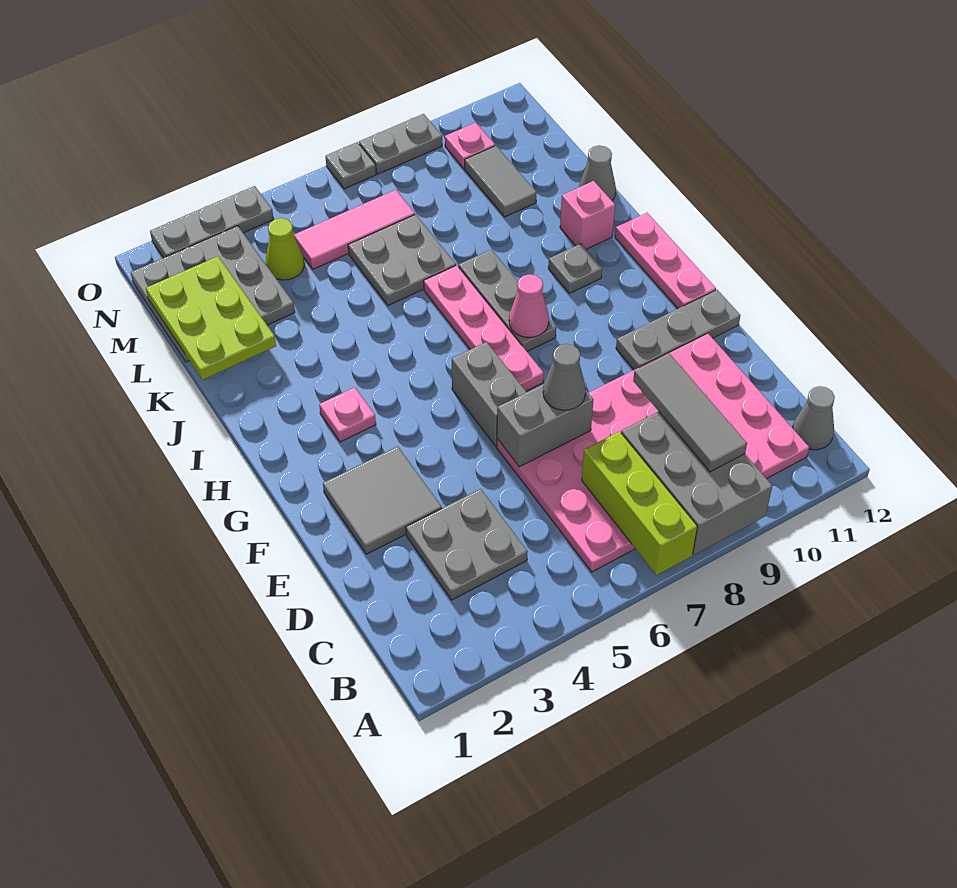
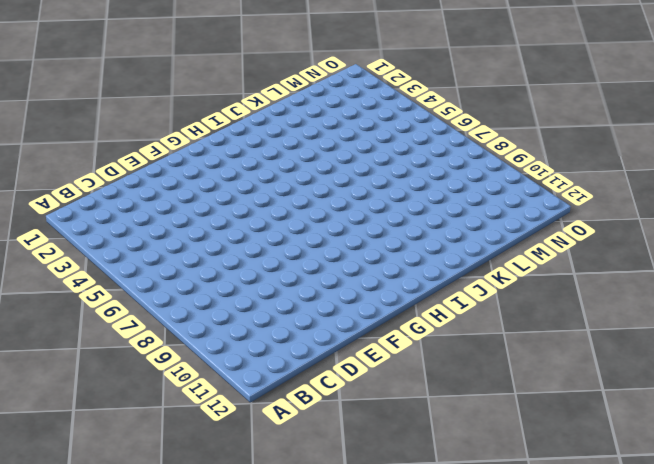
none -> pink plate B6:E11 level 1
none -> grey cone B12 level 1
none -> grey plate C3:D4 level 1

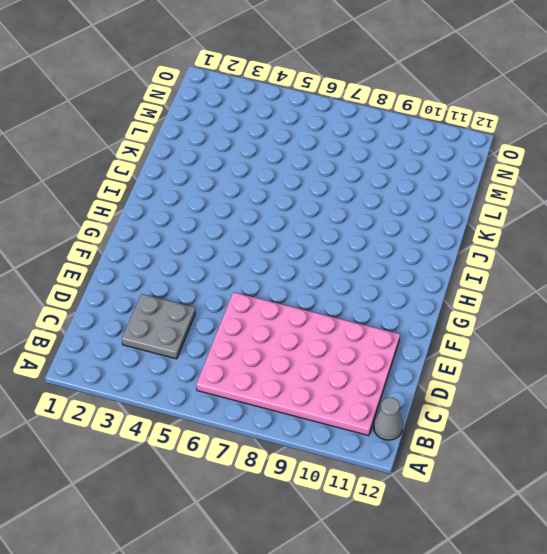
none -> grey tile E2:F3 level 1
none -> grey brick F6:G6 level 1
none -> grey plate F10:F12 level 1

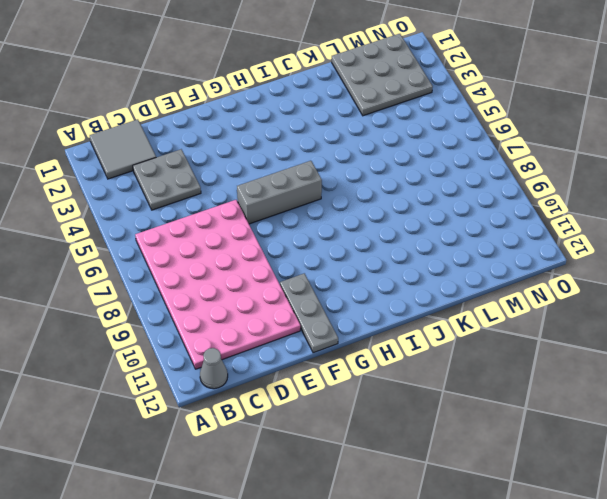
grey tile B1:C2 level 1 -> grey tile E2:F3 level 1
grey brick F6:H6 level 1 -> grey brick F6:G6 level 1
none -> pink plate G7:J7 level 1
none -> pink plate G12:I12 level 1
none -> pink plate H3 level 1

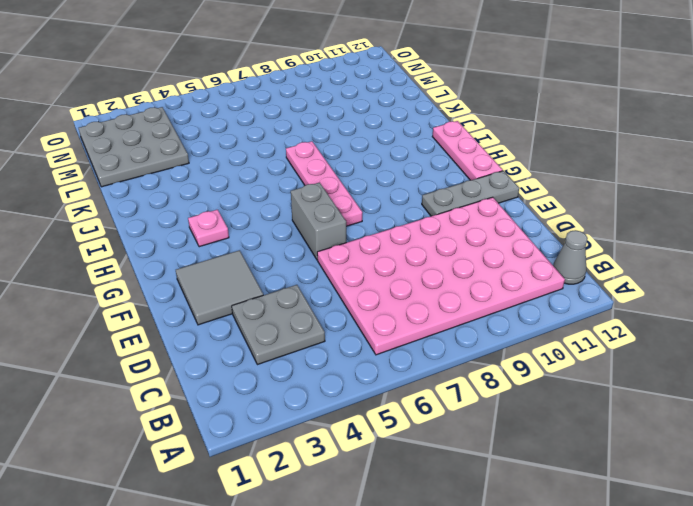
none -> grey plate H8:J8 level 1
none -> grey plate I10 level 1
none -> pink brick J11 level 1

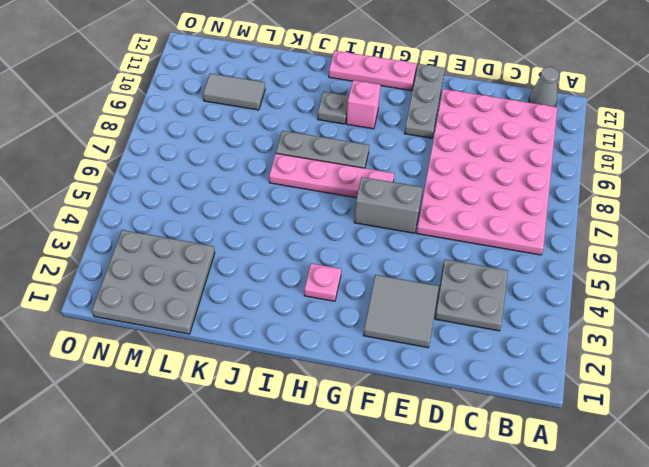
pink brick H10 level 1 -> pink brick J11 level 1
none -> grey plate K6:L7 level 1
none -> grey cone K12 level 1
none -> lime cone M4 level 1

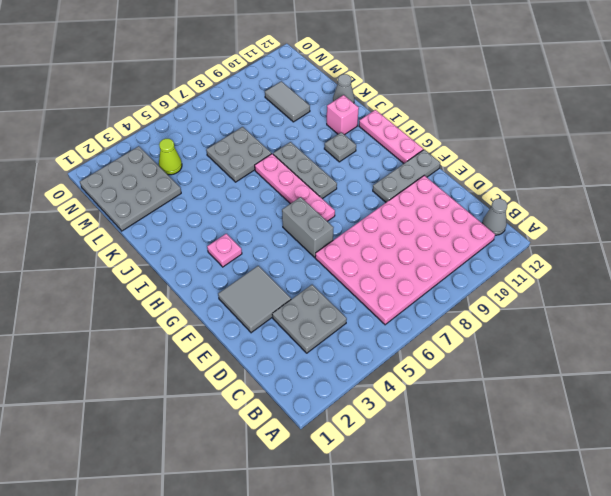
none -> pink tile M5:M7 level 1
none -> pink plate N10 level 1
none -> grey plate O2:O4 level 1

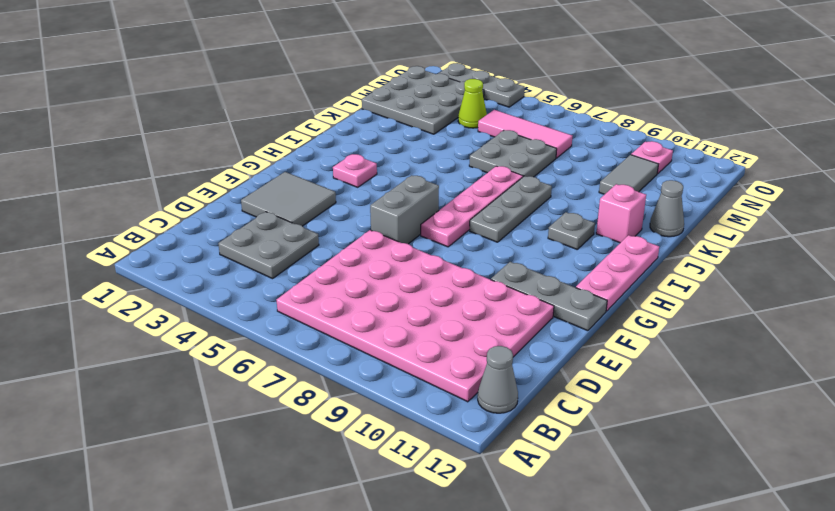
none -> grey plate O7 level 1
none -> grey plate O8:O9 level 1
none -> lime brick A7:C7 level 2

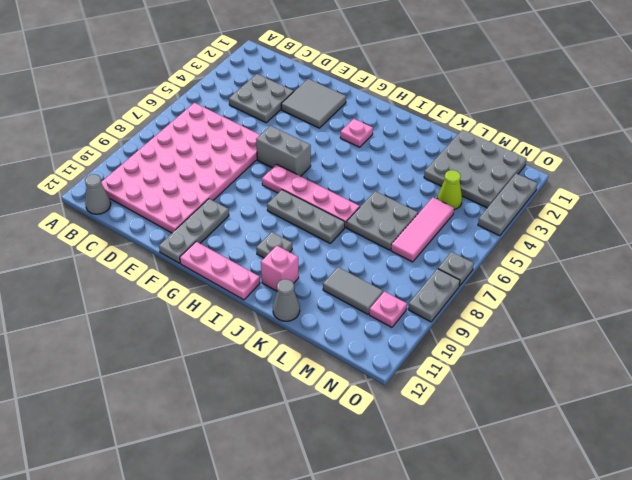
none -> lime brick A7:C7 level 2
none -> grey brick A8:C9 level 2
none -> grey brick E6:E7 level 2

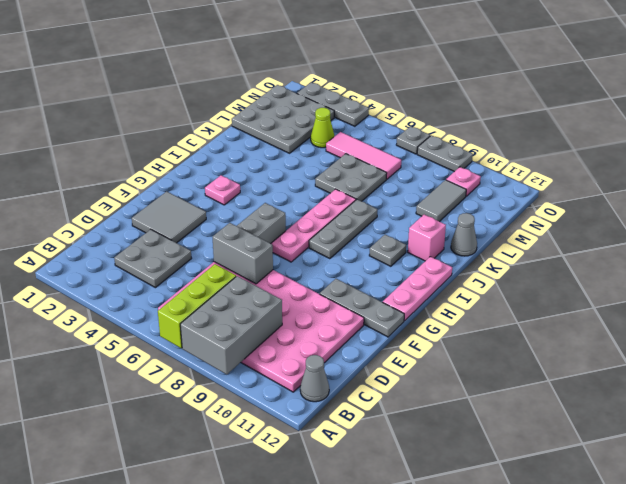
none -> pink cone H8 level 2
none -> lime plate K1:M2 level 2
none -> grey tile B9:D9 level 3

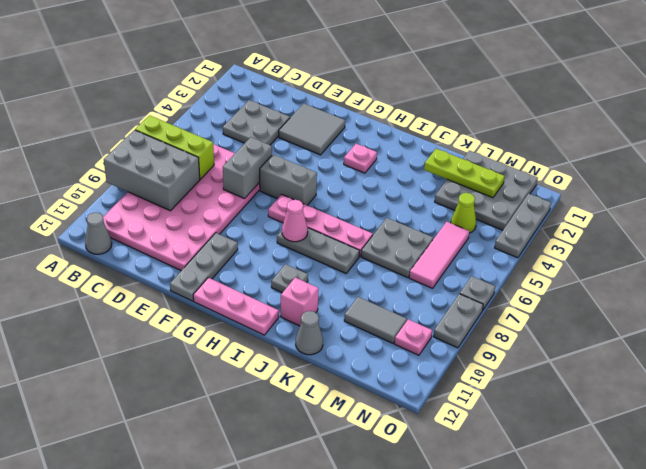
lime plate K2:M2 level 2 -> lime plate K1:M2 level 2
none -> grey tile B9:D9 level 3
none -> grey cone E7 level 3

